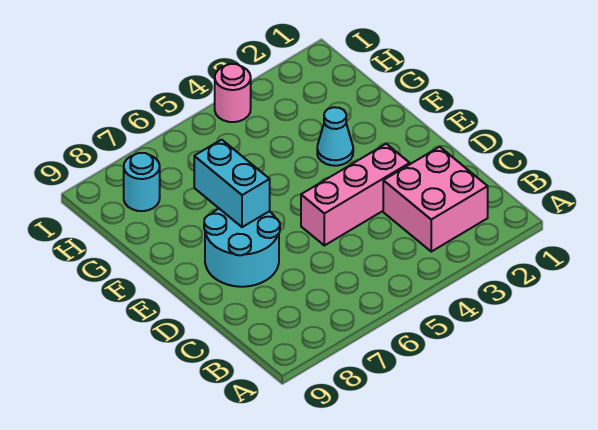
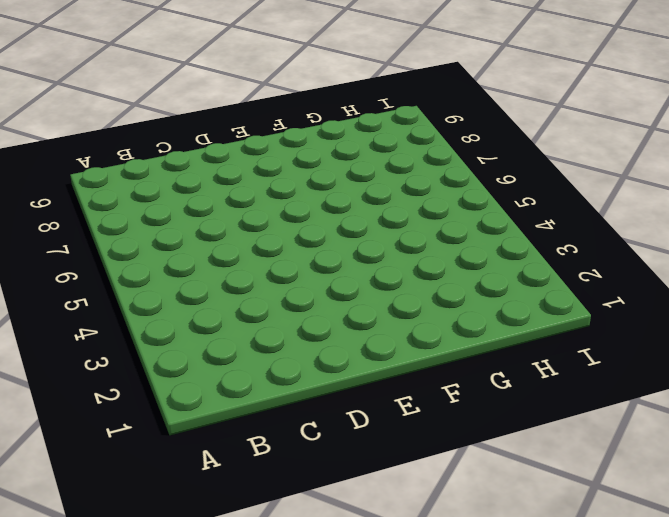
none -> pink brick B2:C3 level 1
none -> pink brick D3:D5 level 1

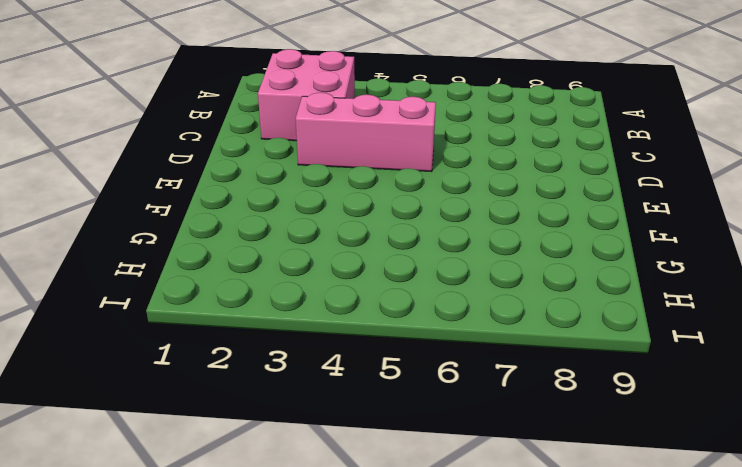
none -> cyan round brick D7:E8 level 1
none -> cyan cone F3 level 1

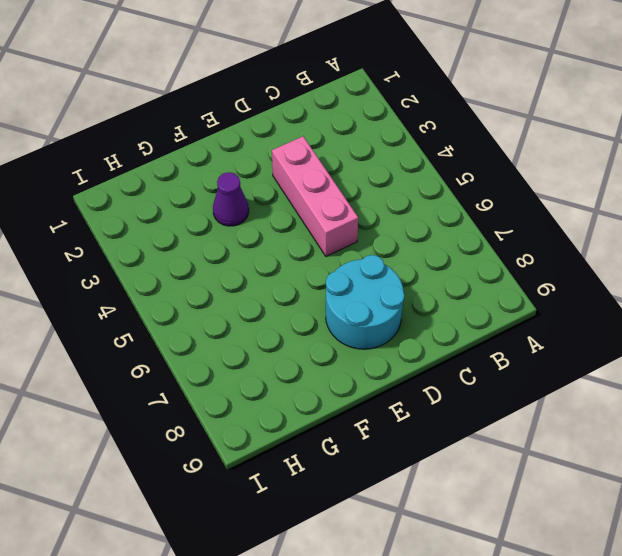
purple cone F3 level 1 -> cyan cone F3 level 1
none -> pink brick B2:C3 level 1
none -> cyan round brick H8 level 1

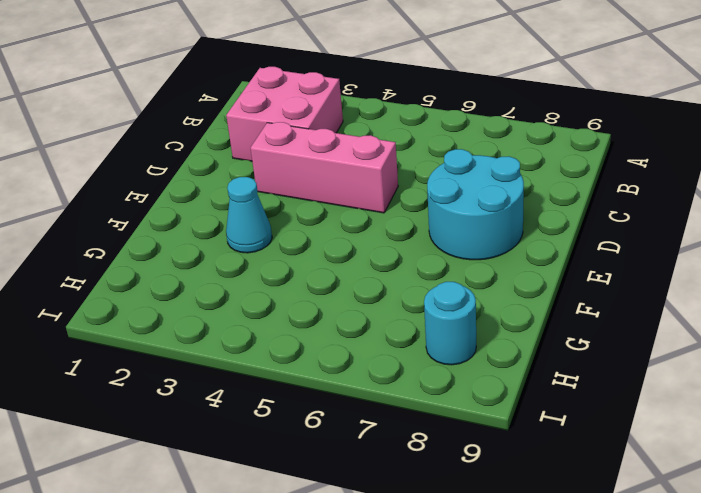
none -> pink round brick I4 level 1
none -> cyan brick E7:F7 level 2

